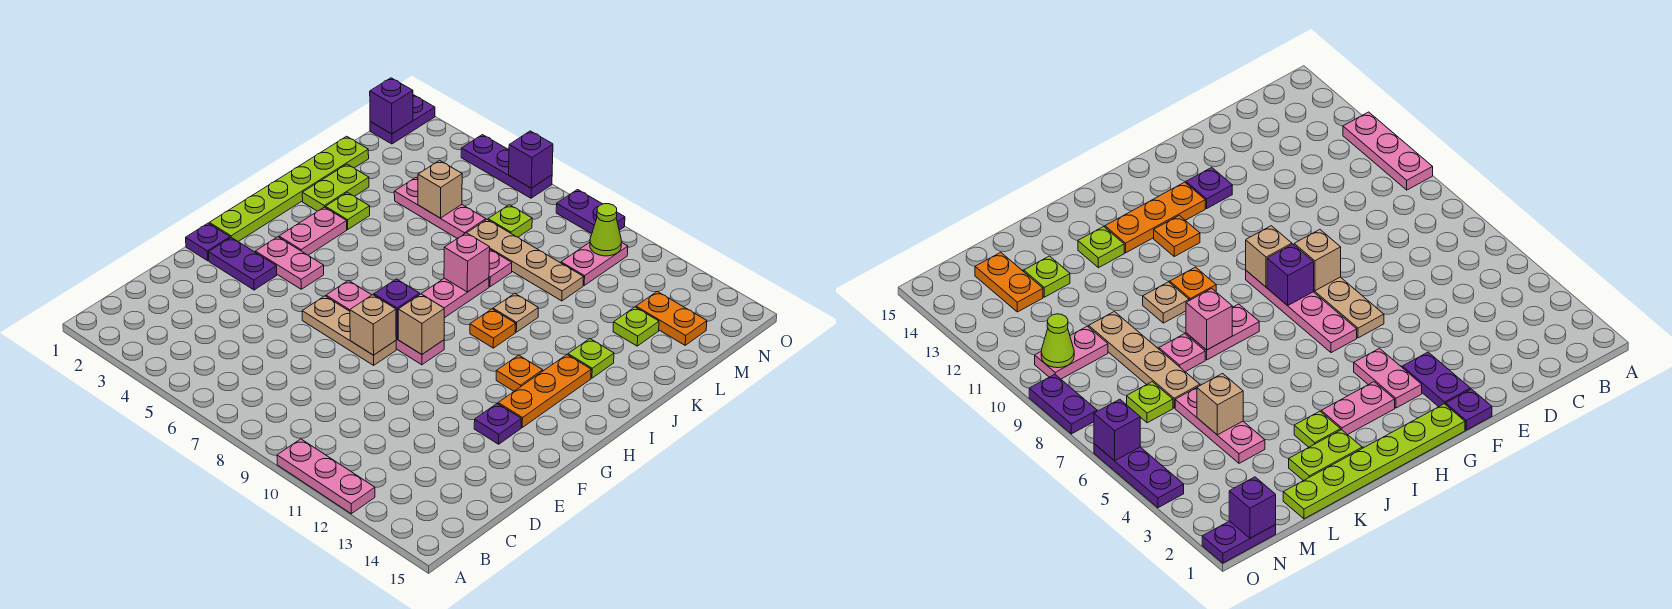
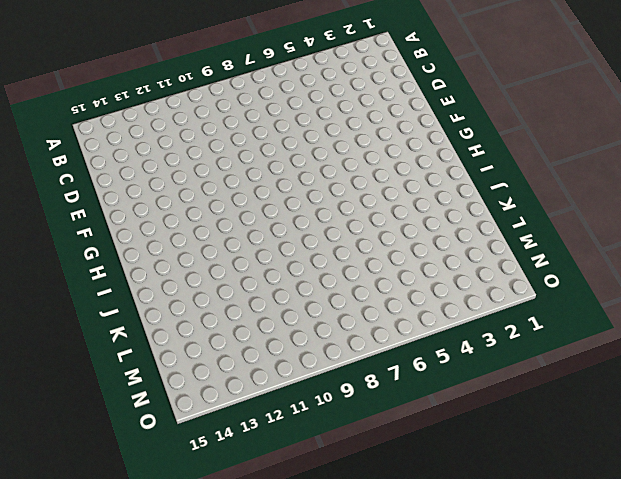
none -> pink plate A10:A12 level 1
none -> purple plate F1 level 1
none -> purple plate F2:F3 level 1
none -> tan plate F6:F8 level 1

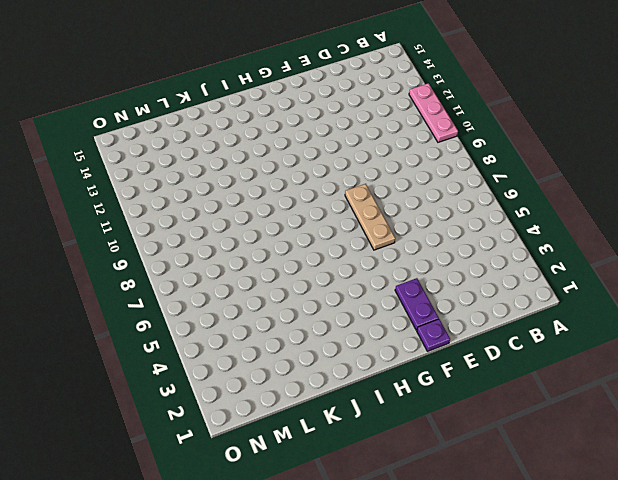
none -> purple plate F13 level 1
none -> lime plate G1:L1 level 1
none -> pink plate G3:G4 level 1
none -> pink plate G6:G9 level 1

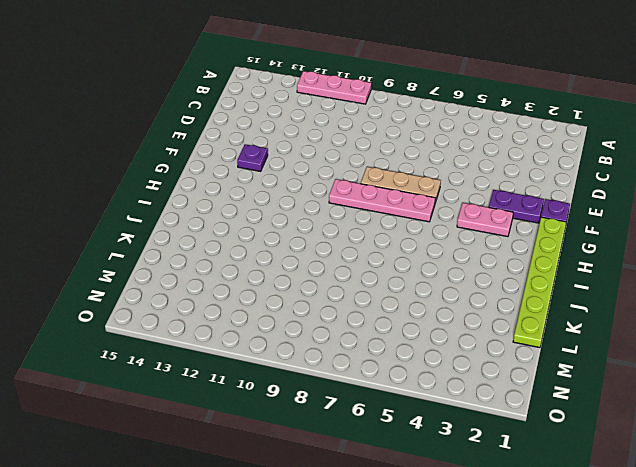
none -> orange plate G13:I13 level 1
none -> pink plate H3:I3 level 1
none -> orange plate H12 level 1
none -> pink plate I8:J8 level 1

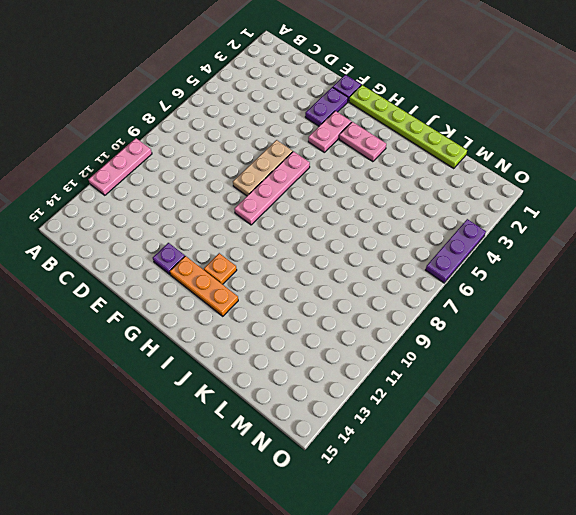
none -> pink plate I8:J8 level 1
none -> orange plate I10 level 1
none -> lime plate J2:K2 level 1
none -> lime plate J3 level 1

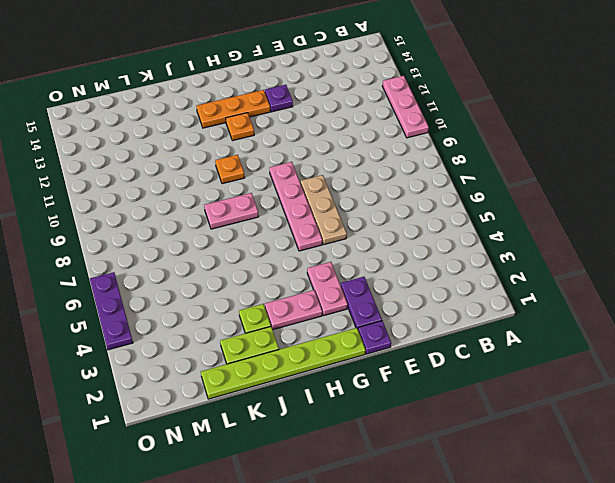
none -> tan plate J10 level 1
none -> lime plate J13 level 1
none -> pink plate K8 level 1
none -> pink plate L4:L6 level 1

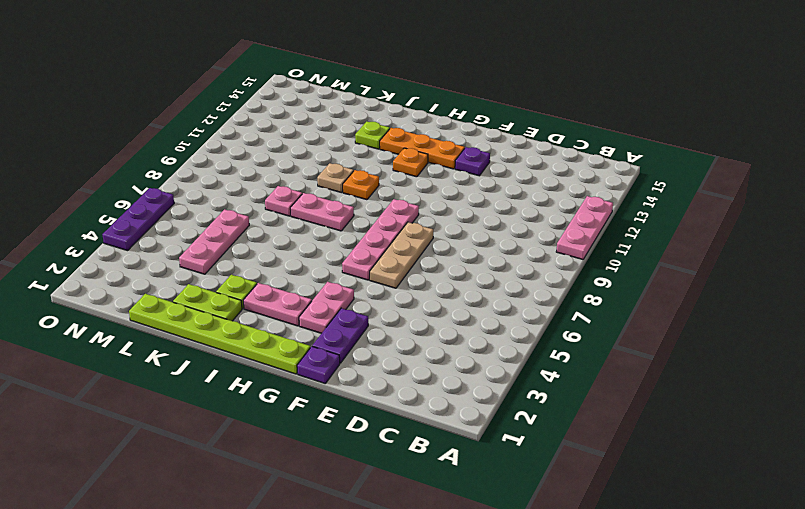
none -> tan plate L7:L10 level 1
none -> lime plate L13 level 1
none -> lime plate M7 level 1
none -> pink plate M10:N10 level 1

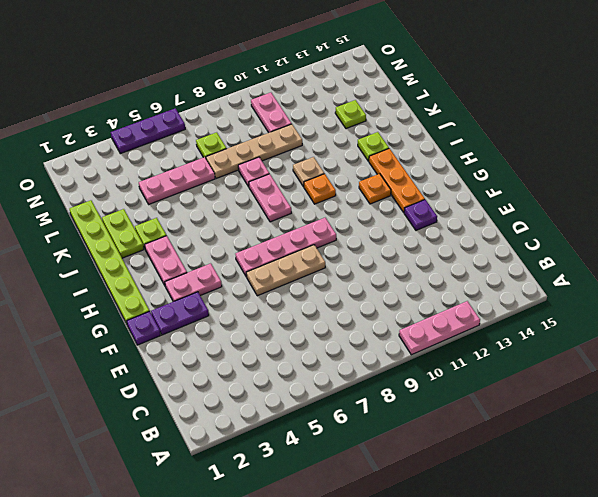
none -> orange plate M13:M14 level 1
none -> purple plate N1:O1 level 1
none -> purple plate O8:O9 level 1
none -> tan brick F8 level 2

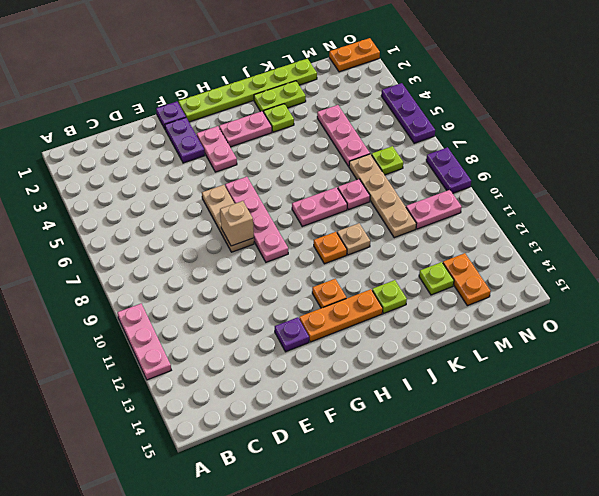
orange plate N1:O1 level 1 -> purple plate N1:O1 level 1
none -> purple brick G8 level 2
none -> tan brick G9 level 2
none -> pink brick J8 level 2
none -> tan brick L5 level 2

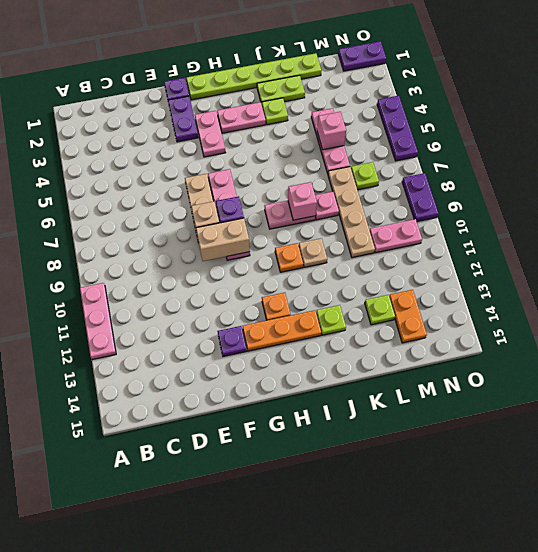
tan brick F9:G9 level 2 -> tan brick G9 level 2
pink brick L5 level 2 -> tan brick L5 level 2
none -> purple brick N1 level 2
none -> lime cone N10 level 2
none -> purple brick O6 level 2

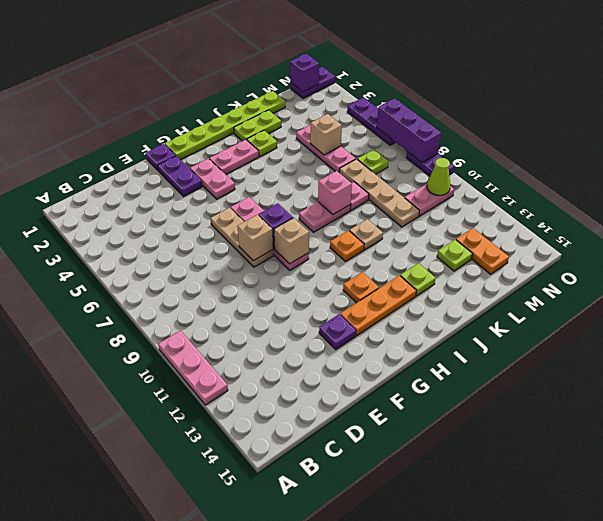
purple brick O6:O8 level 2 -> purple brick O6 level 2

